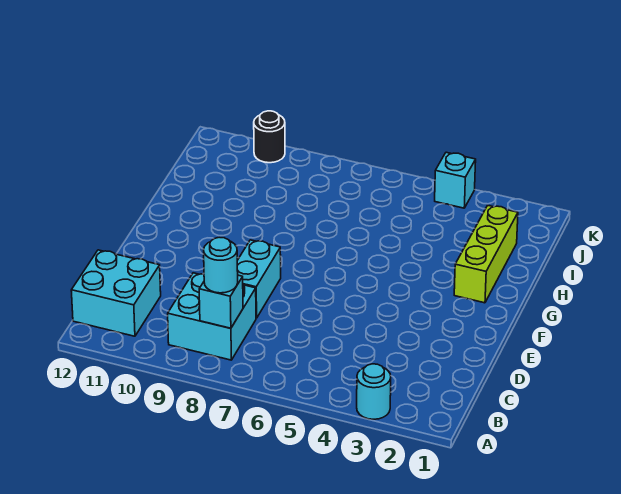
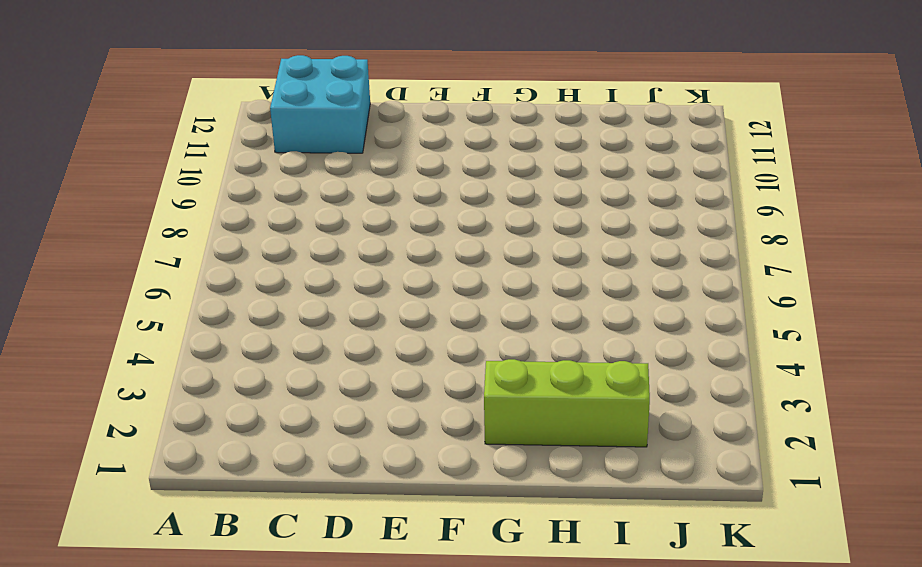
none -> cyan round brick A3 level 1
none -> cyan brick B8:C9 level 1

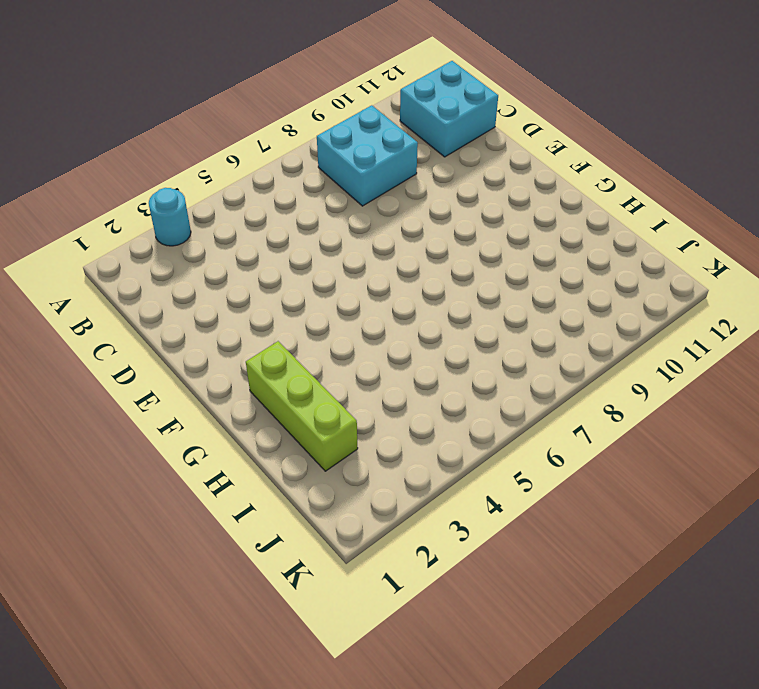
none -> cyan brick D8:E8 level 1
none -> cyan brick K4 level 1

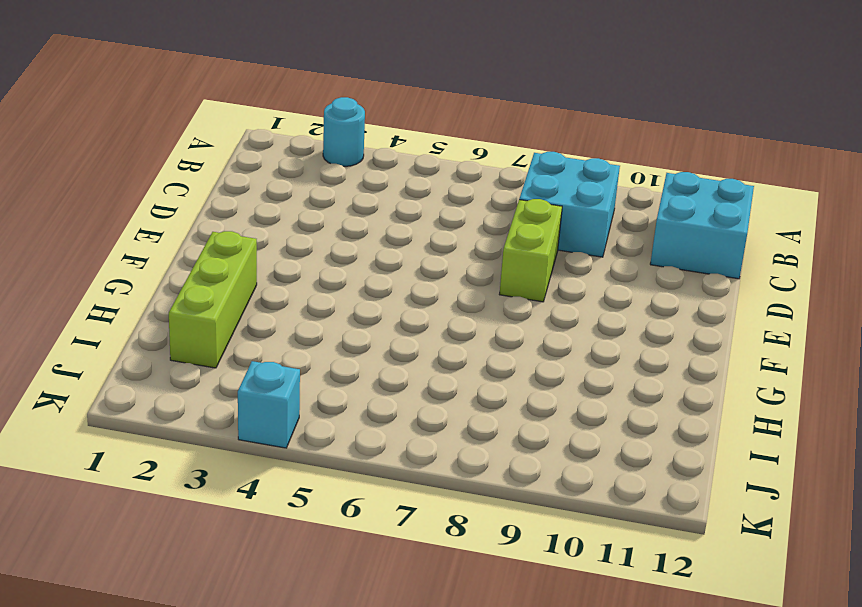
lime brick D8:E8 level 1 -> cyan brick D8:E8 level 1
none -> black round brick K10 level 1
none -> cyan brick B8 level 2

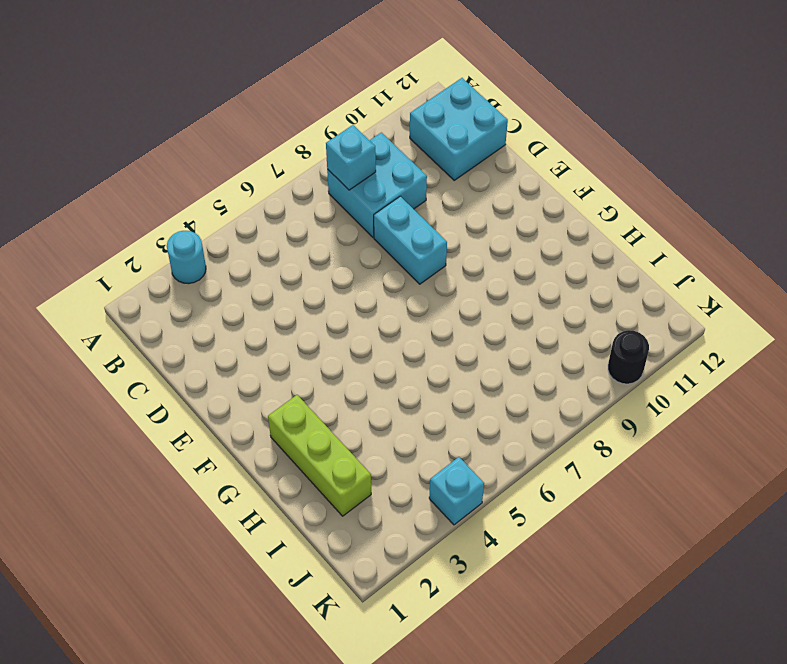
none -> cyan round brick B8 level 3

